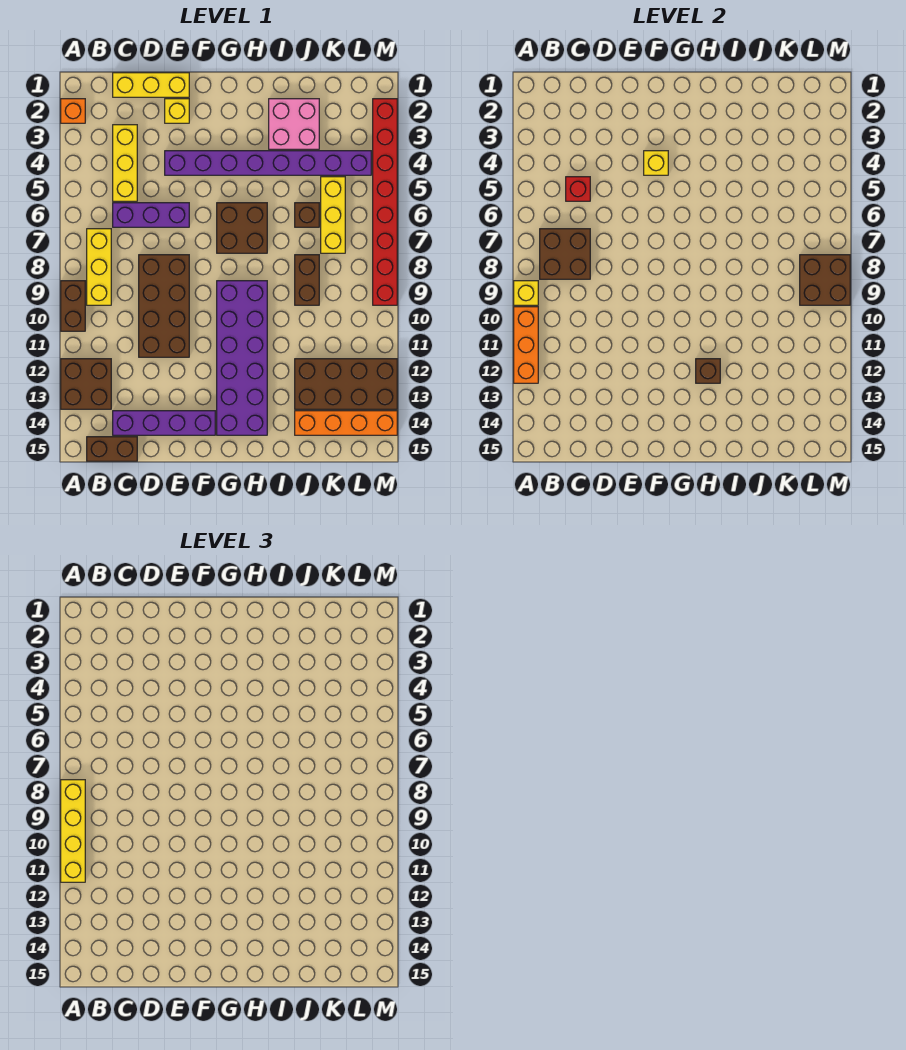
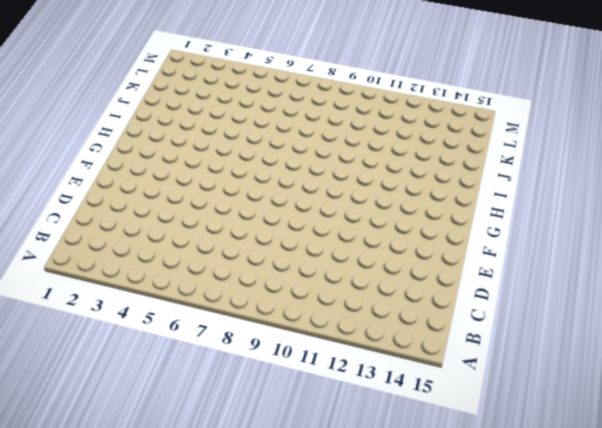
none -> orange brick A2 level 1
none -> brown brick A9:A10 level 1
none -> brown brick A12:B13 level 1

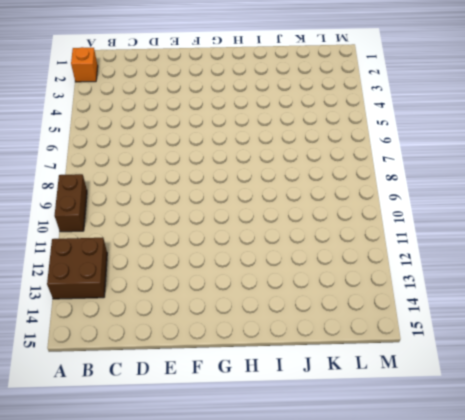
none -> yellow brick B7:B9 level 1
none -> brown brick B15:C15 level 1
none -> yellow brick C1:E1 level 1

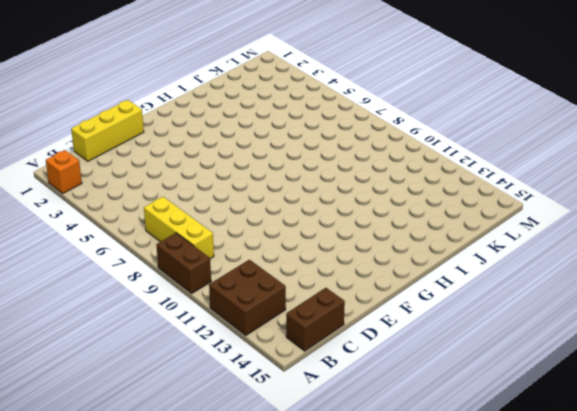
none -> yellow brick C3:C5 level 1
none -> purple brick C6:E6 level 1
none -> purple brick C14:F14 level 1

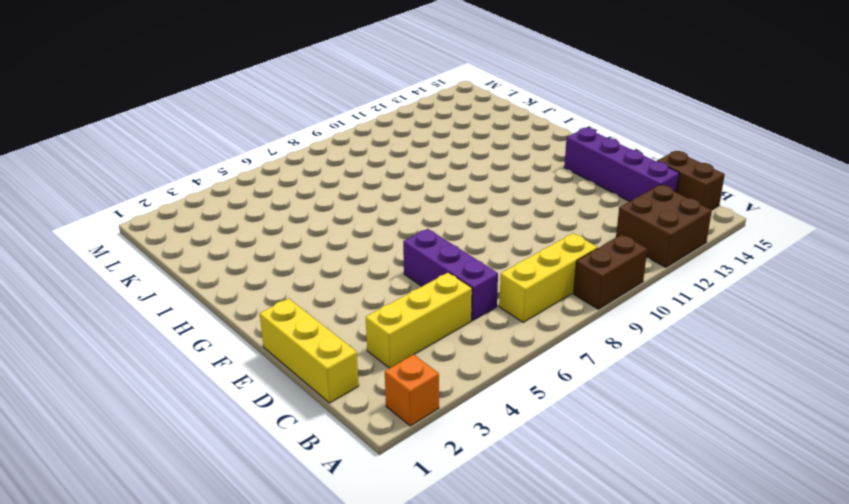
none -> brown brick D8:E11 level 1
none -> yellow brick E2 level 1
none -> purple brick E4:L4 level 1

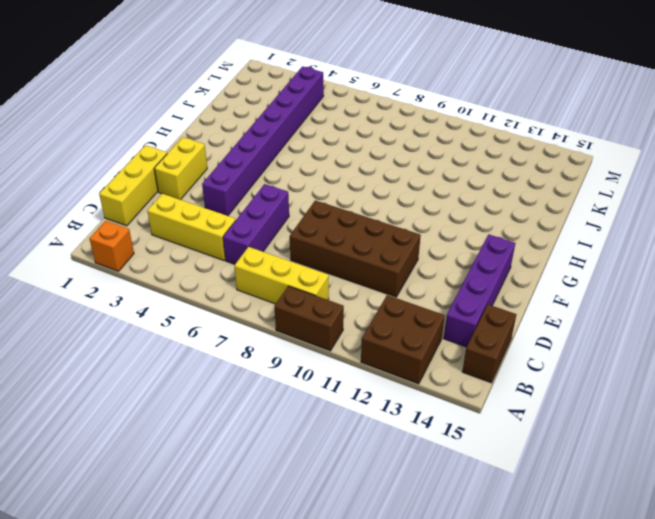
yellow brick E2:F2 level 1 -> yellow brick E2 level 1
none -> brown brick G6:H7 level 1
none -> purple brick G9:H14 level 1
none -> pink brick I2:J3 level 1

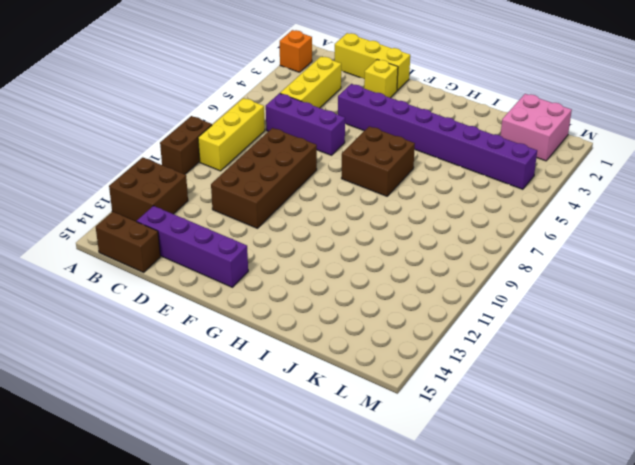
pink brick K1:L2 level 1 -> pink brick I2:J3 level 1
none -> purple brick G9:H14 level 1
none -> brown brick J6 level 1
none -> brown brick J8:J9 level 1

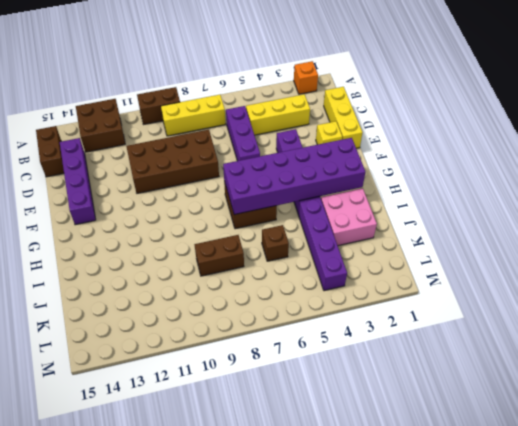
purple brick G2:H7 level 2 -> purple brick G9:H14 level 1
none -> brown brick J12:M13 level 1
none -> orange brick J14:M14 level 1
none -> yellow brick K5:K7 level 1

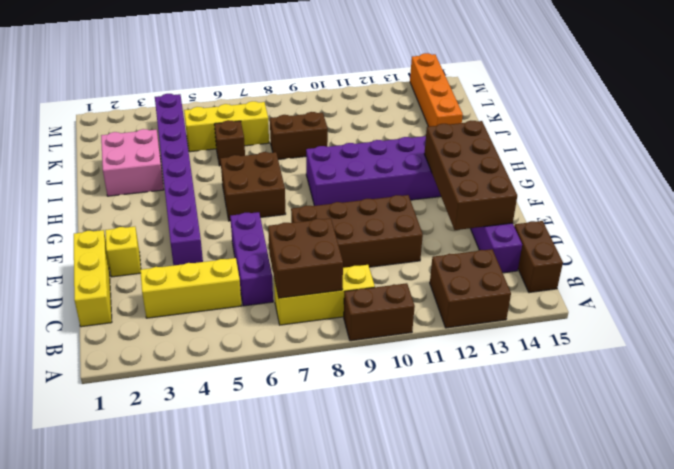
brown brick D13:G14 level 2 -> brown brick J12:M13 level 1
none -> orange brick A2 level 1
none -> red brick M2:M9 level 1
none -> yellow brick A9 level 2

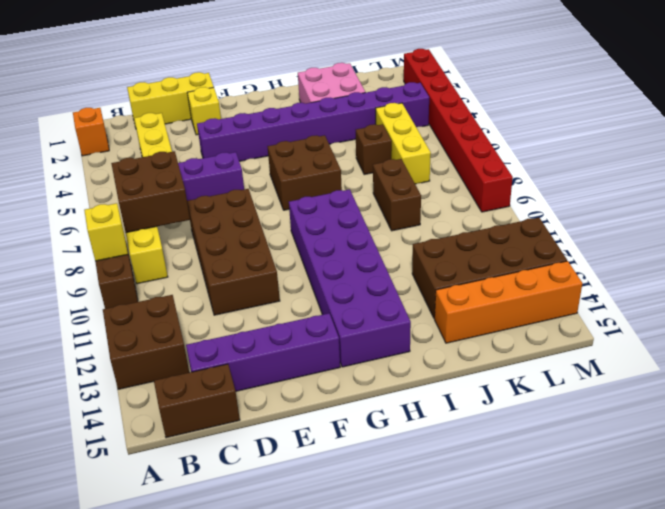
none -> orange brick A10:A12 level 2
none -> red brick C5 level 2
none -> yellow brick F4 level 2

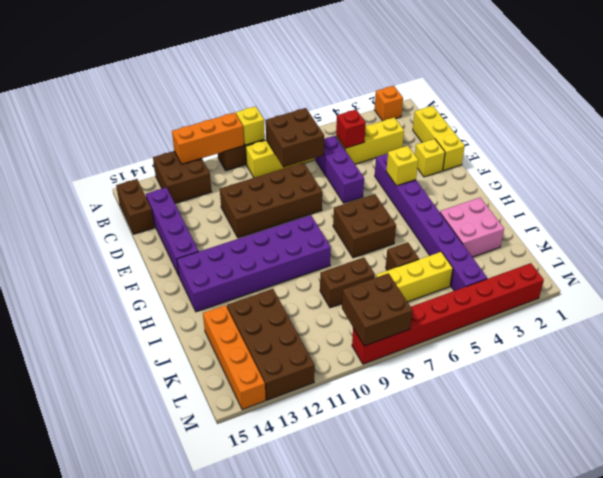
none -> brown brick H12 level 2
none -> yellow brick A8:A11 level 3

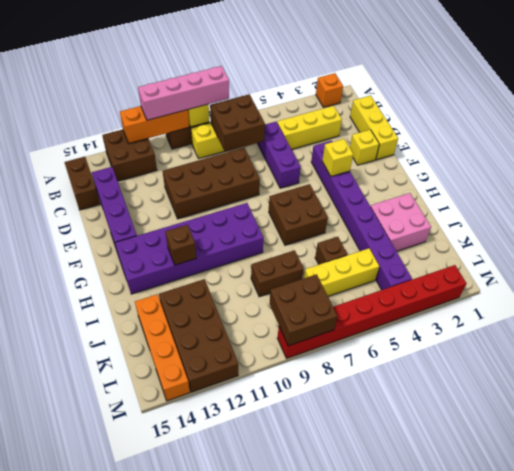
pink brick A8:A11 level 3 -> yellow brick A8:A11 level 3
none -> red brick C5 level 2

